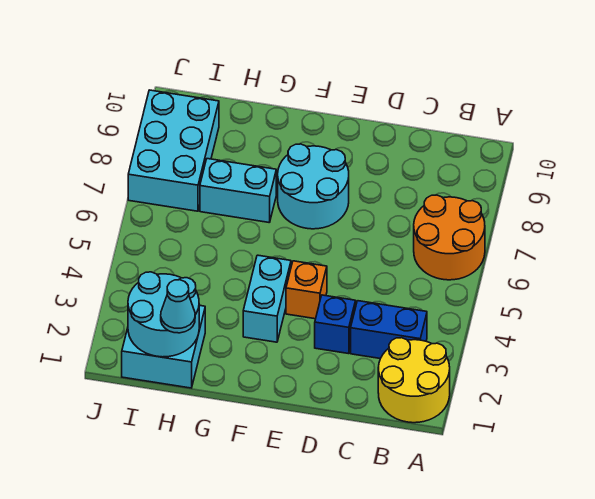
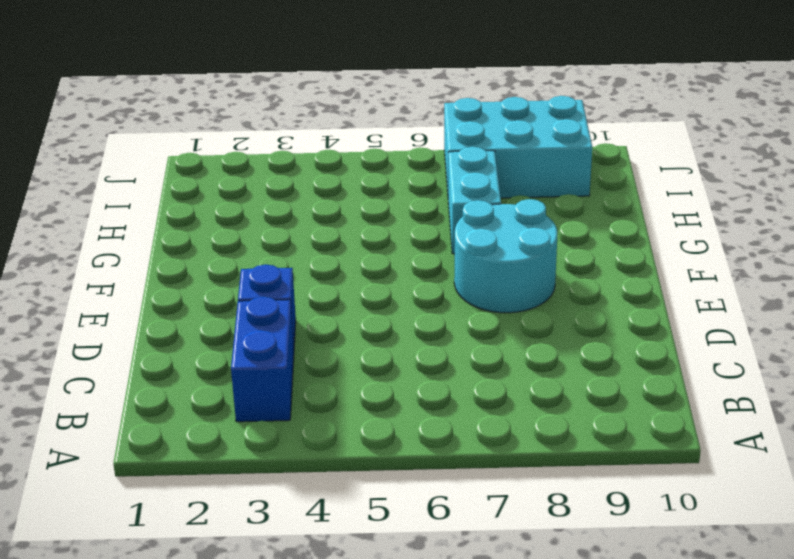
none -> yellow round brick A1:B2 level 1
none -> orange round brick A6:B7 level 1
none -> orange brick E4 level 1

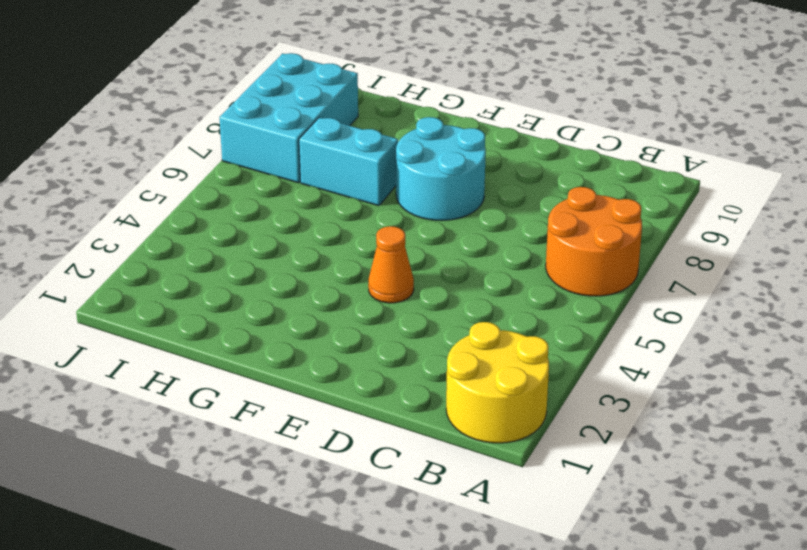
orange cone E4 level 1 -> orange brick E4 level 1
none -> blue brick B3:C3 level 1
none -> blue brick D3 level 1
none -> cyan brick F3:F4 level 1

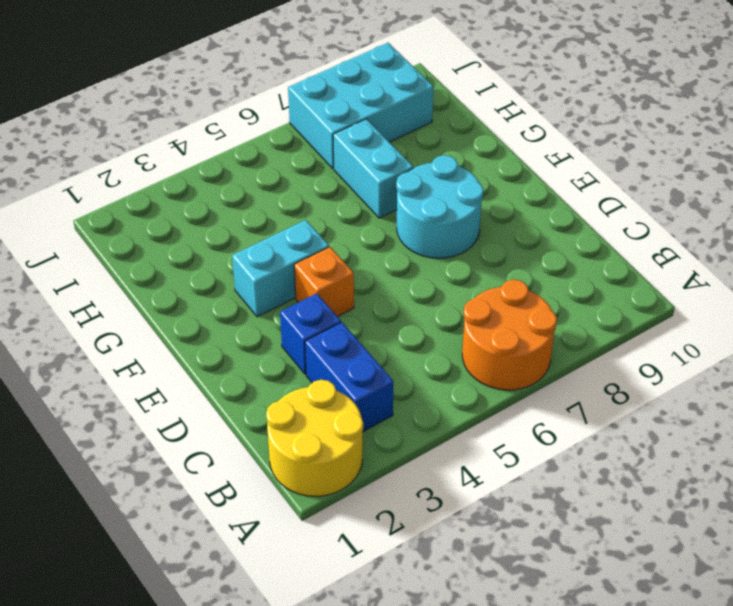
none -> cyan brick H1:I2 level 1
none -> cyan round brick H1:I2 level 2
none -> cyan cone H1 level 3

